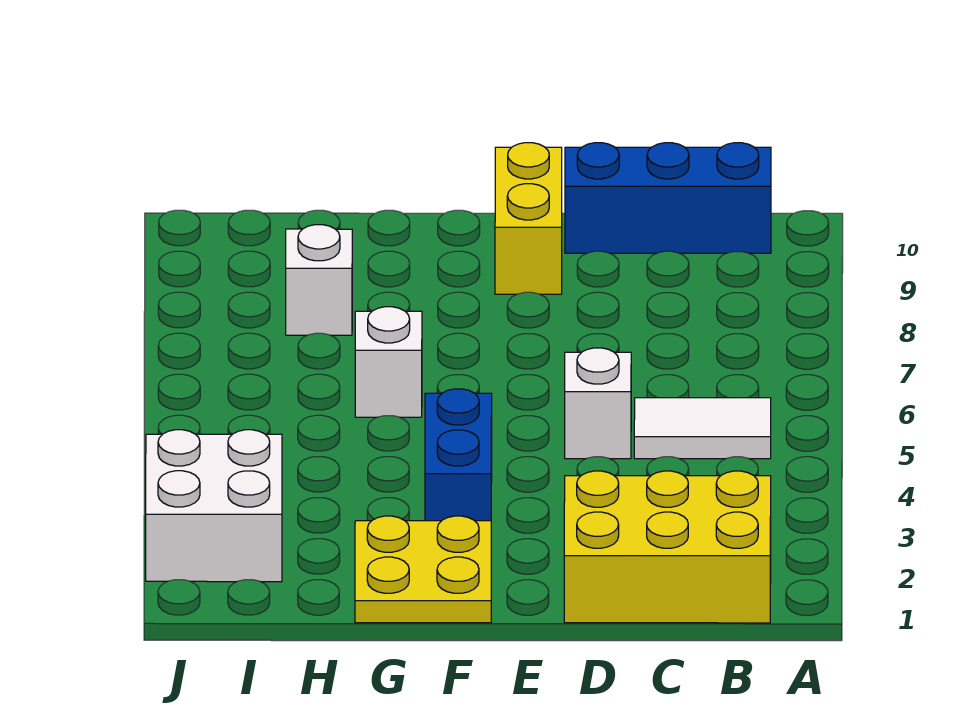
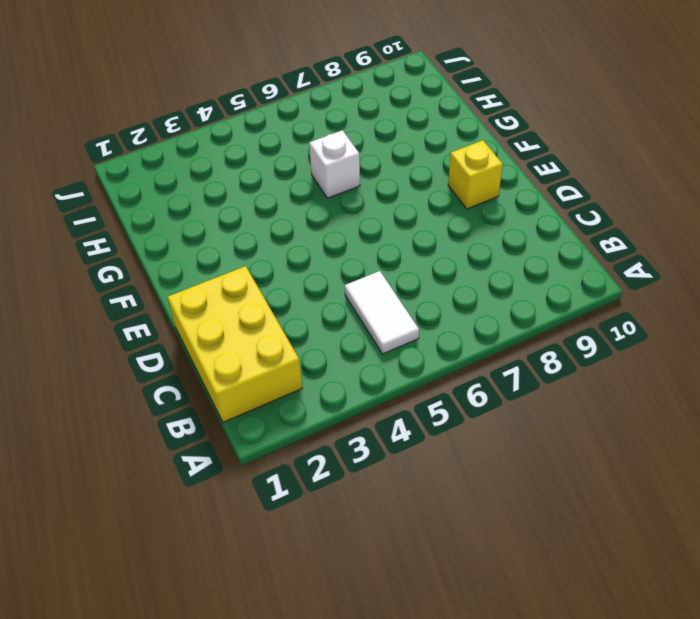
yellow brick E9 level 1 -> yellow brick E9:E10 level 1
none -> blue brick B10:D10 level 1
none -> white brick D5 level 1

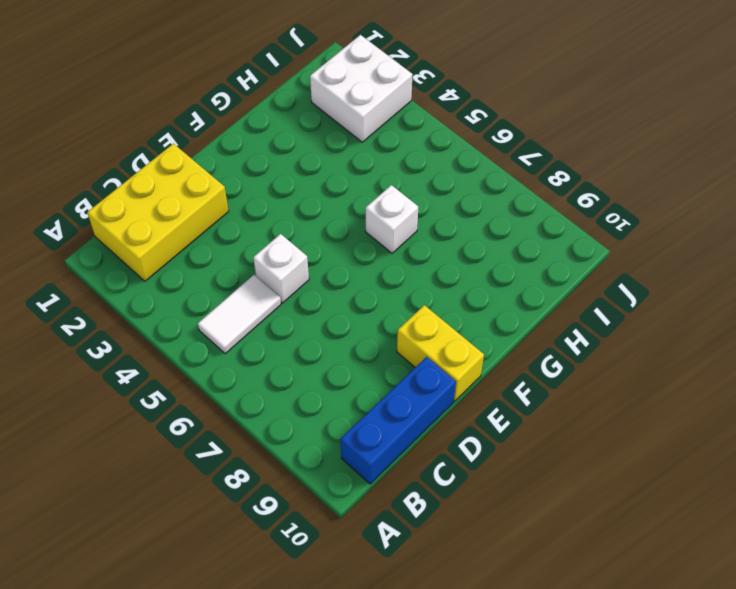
none -> yellow plate F1:G2 level 1
none -> blue brick F3:F4 level 1

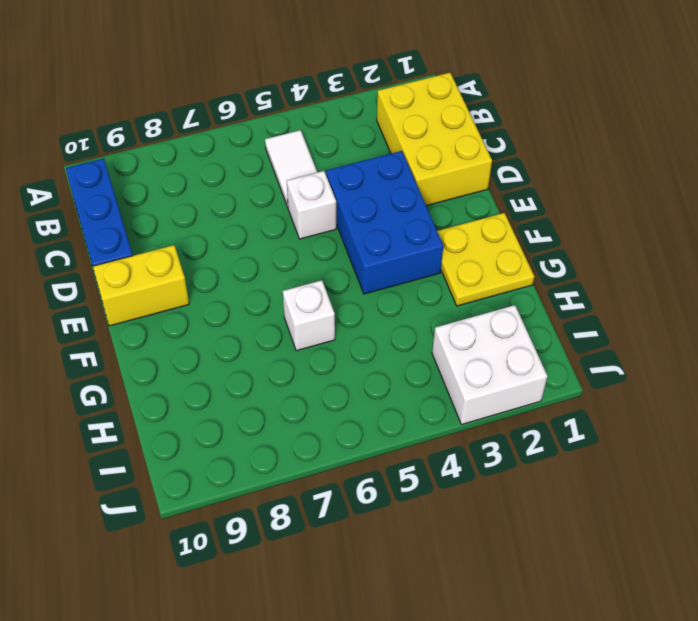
blue brick D3:F4 level 1 -> blue brick F3:F4 level 1
none -> white brick H8 level 1

